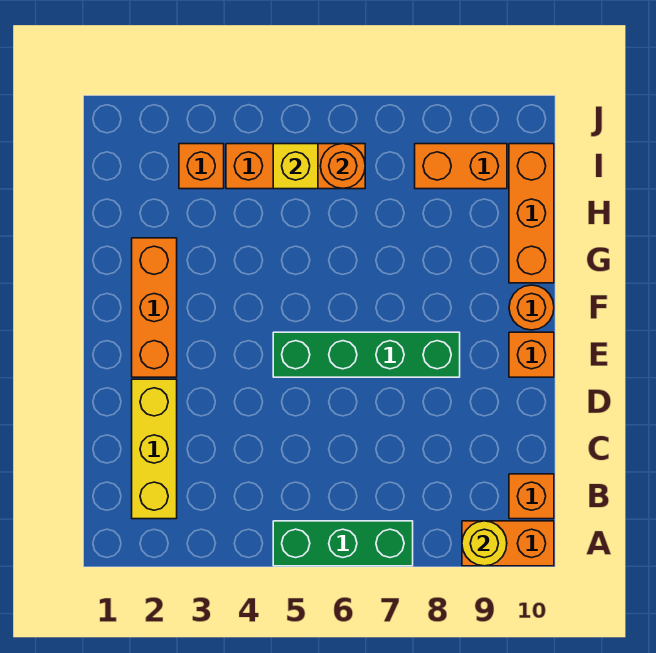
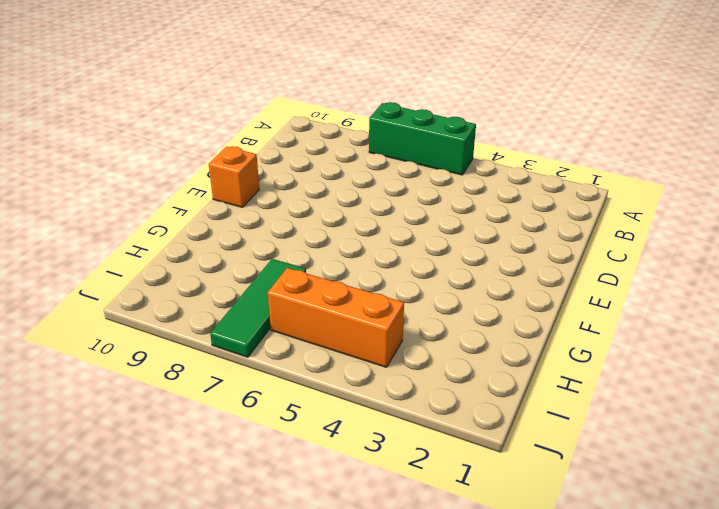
green tile H7:J7 level 1 -> none
none -> orange brick A9:A10 level 1
none -> yellow brick B2:D2 level 1
none -> orange brick B10 level 1

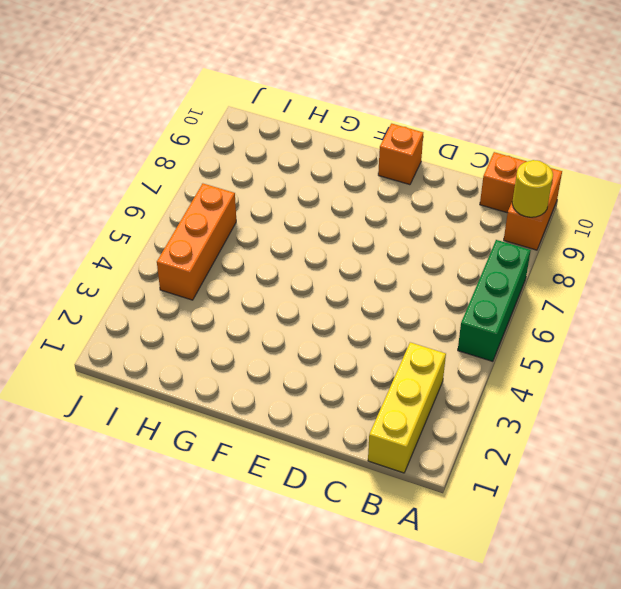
yellow brick B1:B3 level 1 -> yellow brick B2:D2 level 1
none -> orange brick E2:G2 level 1
none -> green brick E5:E8 level 1
none -> orange round brick F10 level 1

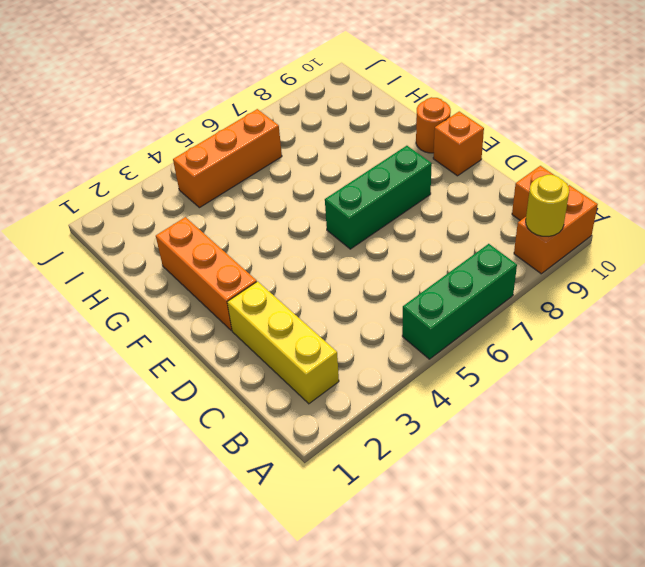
green brick E6:E8 level 1 -> green brick E5:E8 level 1
none -> orange brick G10:I10 level 1
none -> orange brick I3 level 1
none -> orange brick I8:I9 level 1

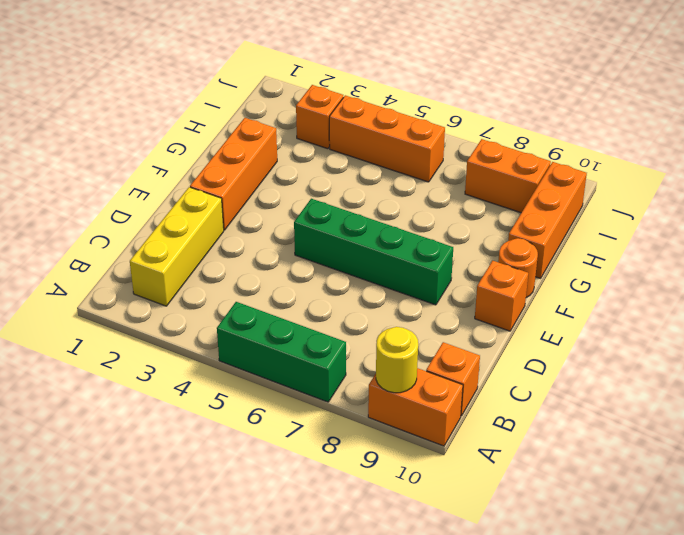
none -> yellow brick I5 level 2
none -> orange round brick I6 level 2

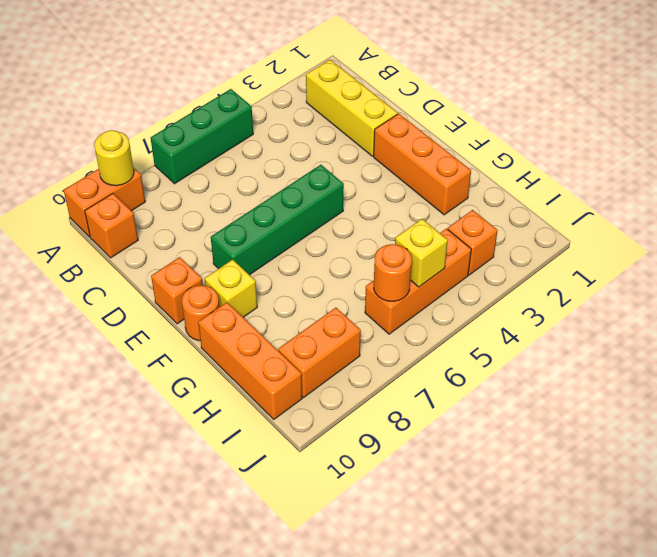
yellow brick F9 level 1 -> none

